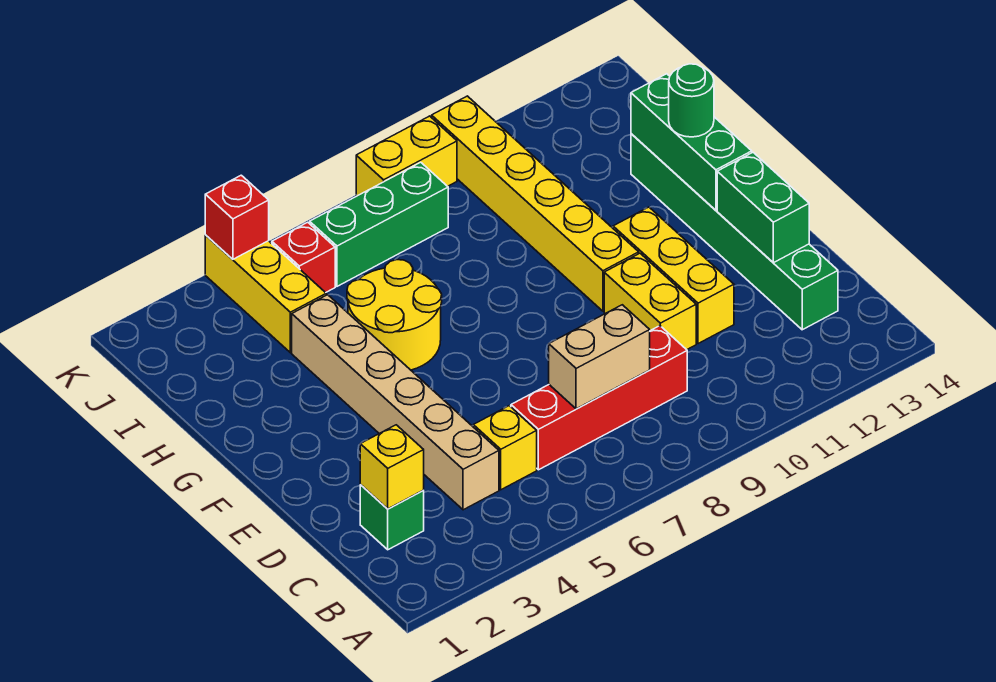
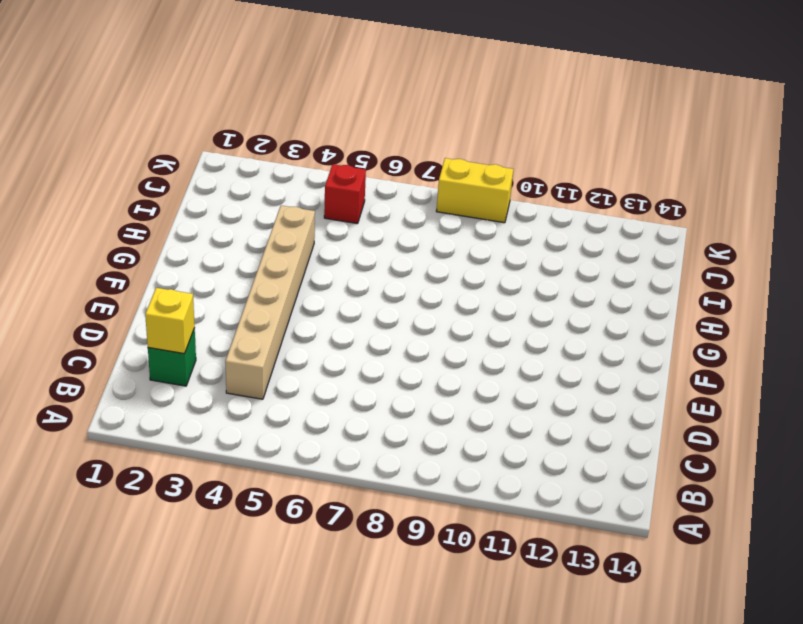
none -> yellow brick C5 level 1
none -> red brick C6:C9 level 1
none -> green brick C13:H13 level 1

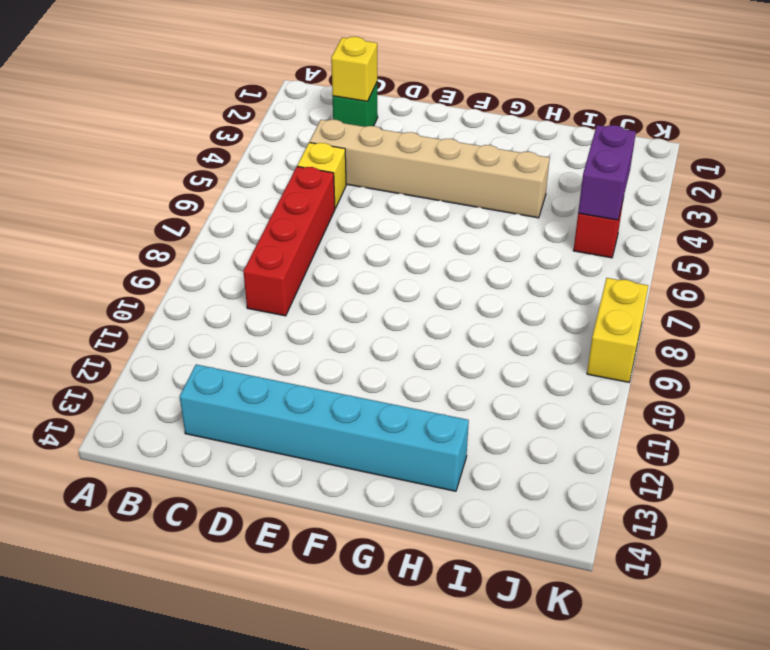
cyan brick C13:H13 level 1 -> green brick C13:H13 level 1
purple brick J4:J5 level 2 -> none
none -> yellow brick D10:E10 level 1
none -> yellow brick D11:F11 level 1
none -> yellow brick F10:K10 level 1

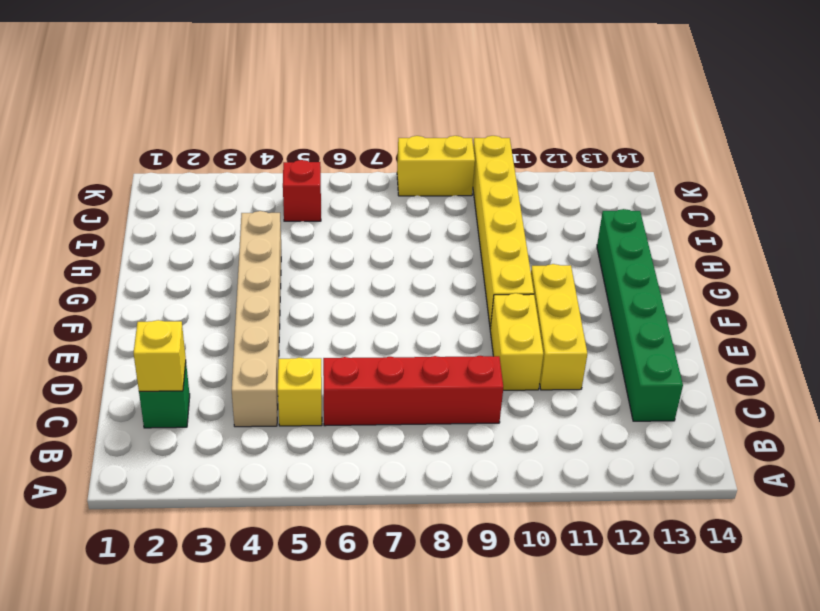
none -> yellow round brick G5:H6 level 1
none -> yellow brick I4:K4 level 1
none -> green brick J6:J8 level 1

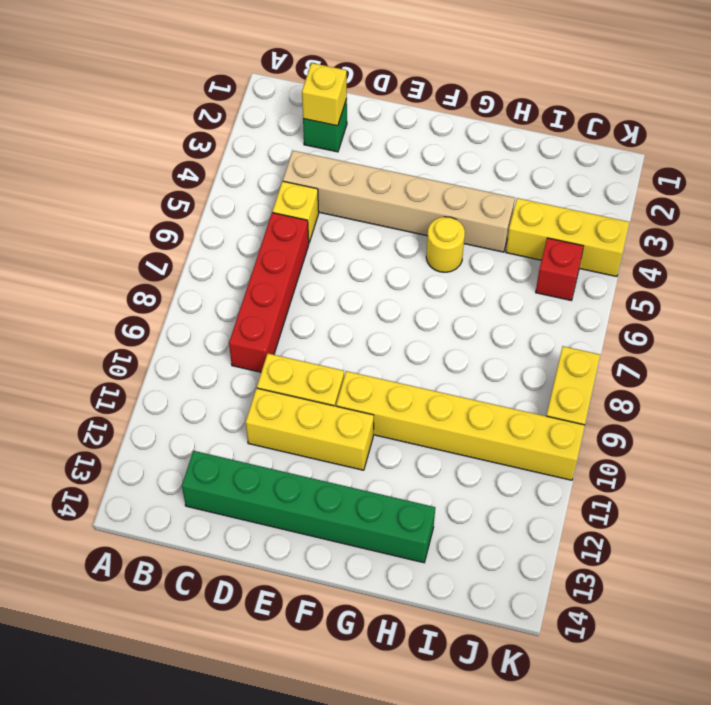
yellow round brick G5 level 1 -> yellow round brick G5:H6 level 1
none -> green brick J6:J8 level 1
none -> tan brick C7:C8 level 2
none -> green brick D13:E13 level 2

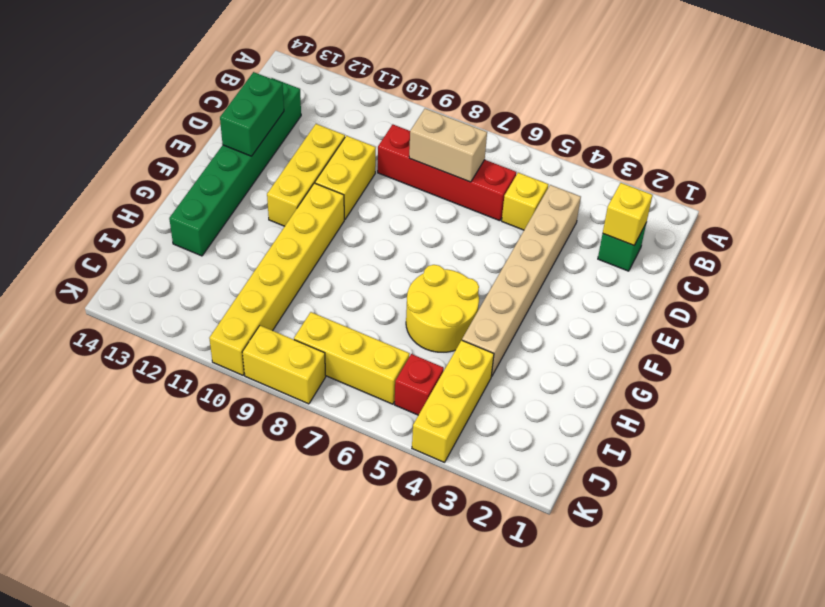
yellow brick J6:J8 level 1 -> green brick J6:J8 level 1
none -> green brick F13:H13 level 2
none -> red brick K4 level 2
none -> green round brick G13 level 3

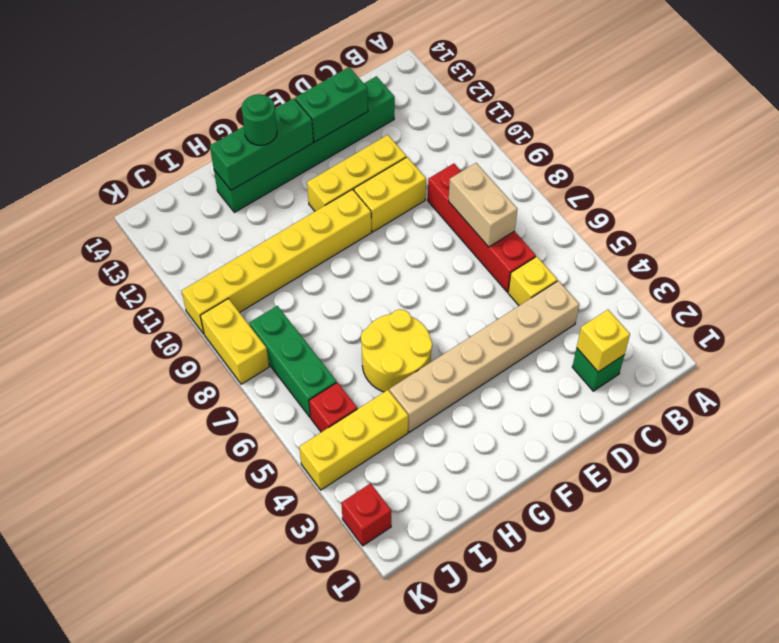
red brick K2 level 1 -> red brick K4 level 2

